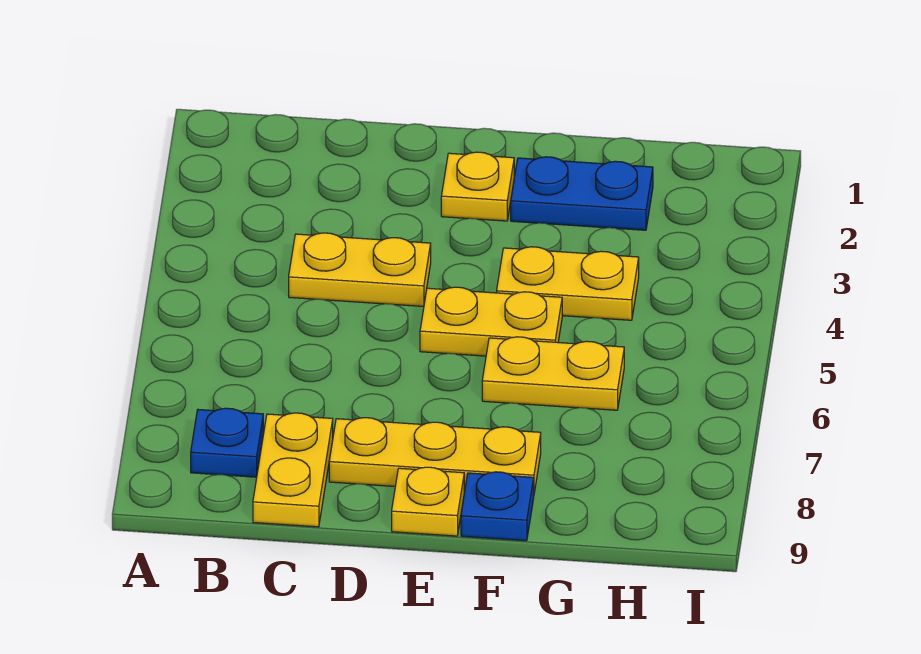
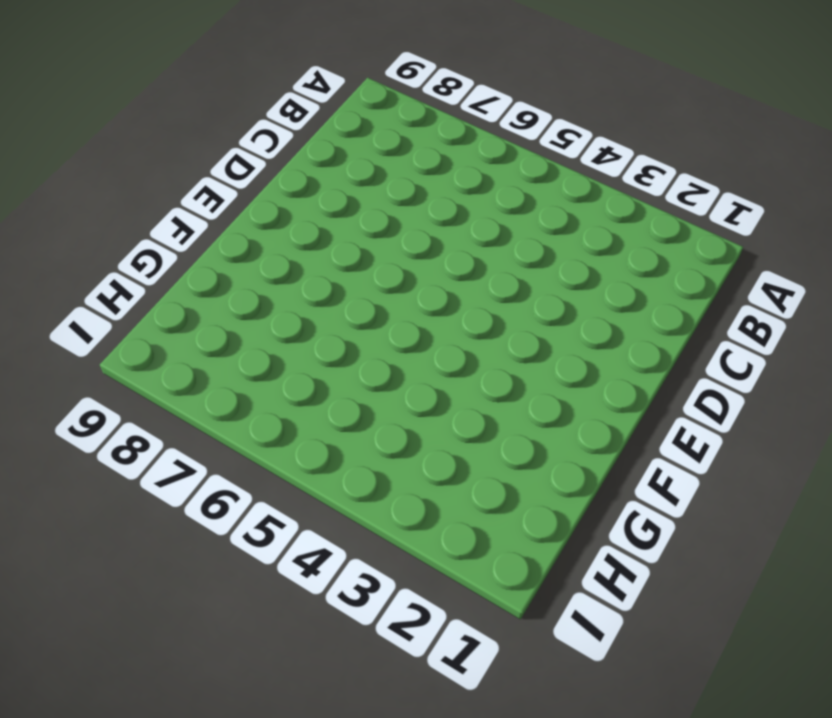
none -> blue plate B8 level 1
none -> yellow plate C4:D4 level 1

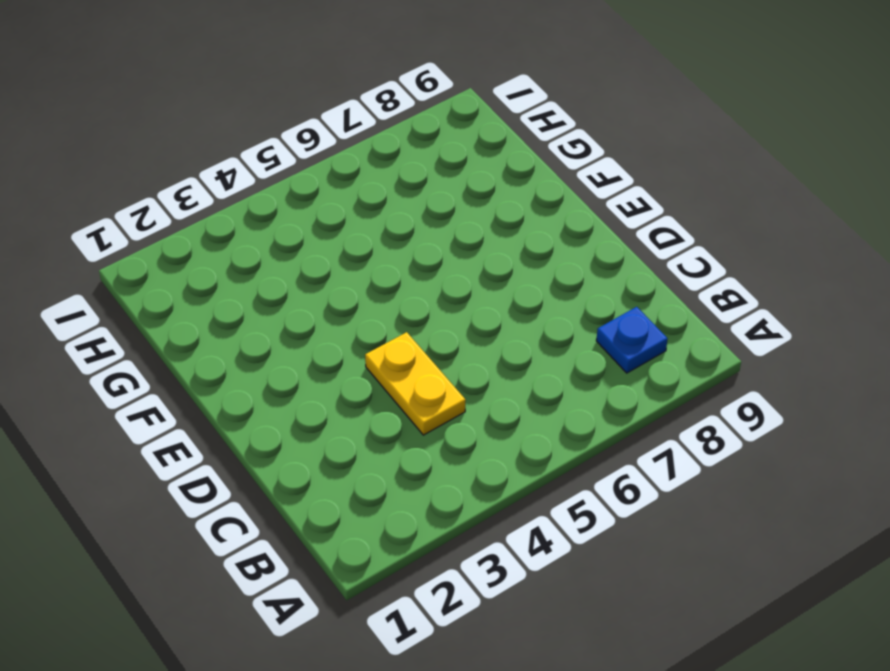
none -> yellow plate C8:C9 level 1
none -> yellow plate D8:F8 level 1

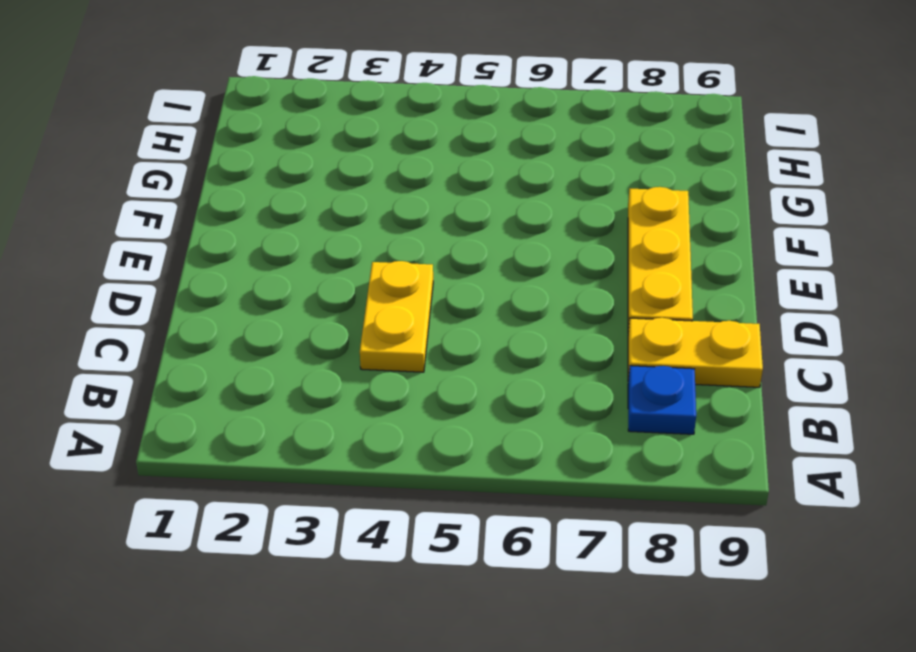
none -> yellow plate E2 level 1
none -> yellow plate E5:F5 level 1

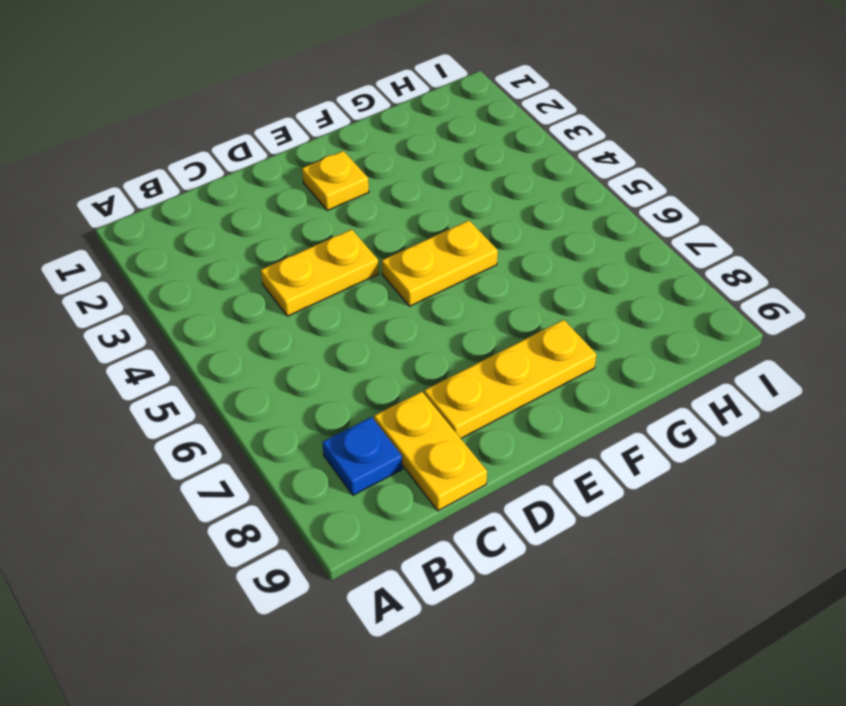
none -> yellow plate E9 level 1
none -> blue plate F2:G2 level 1

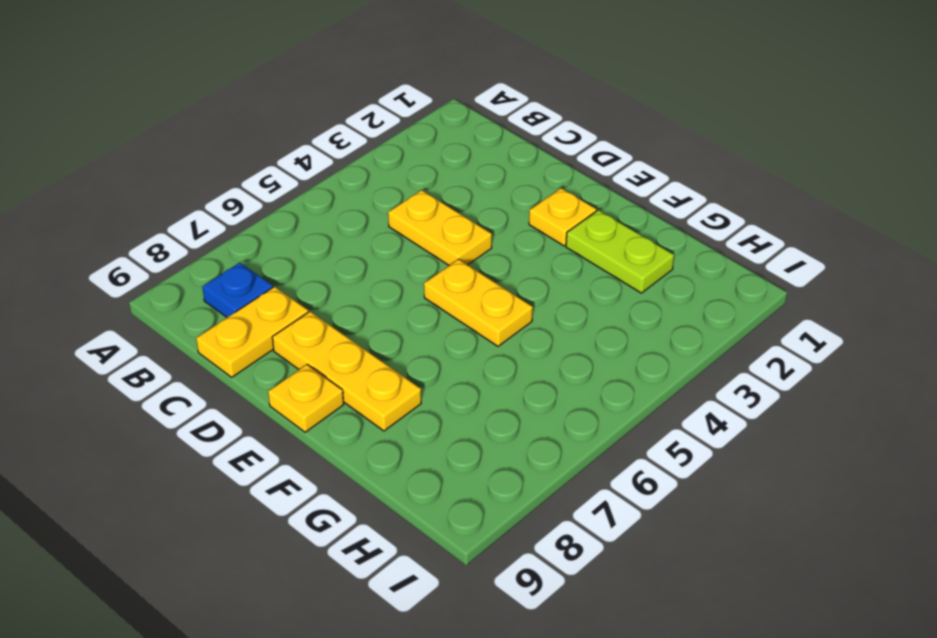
lime plate F2:G2 level 1 -> blue plate F2:G2 level 1
none -> yellow plate F4:G4 level 1
none -> yellow plate F6:G6 level 1

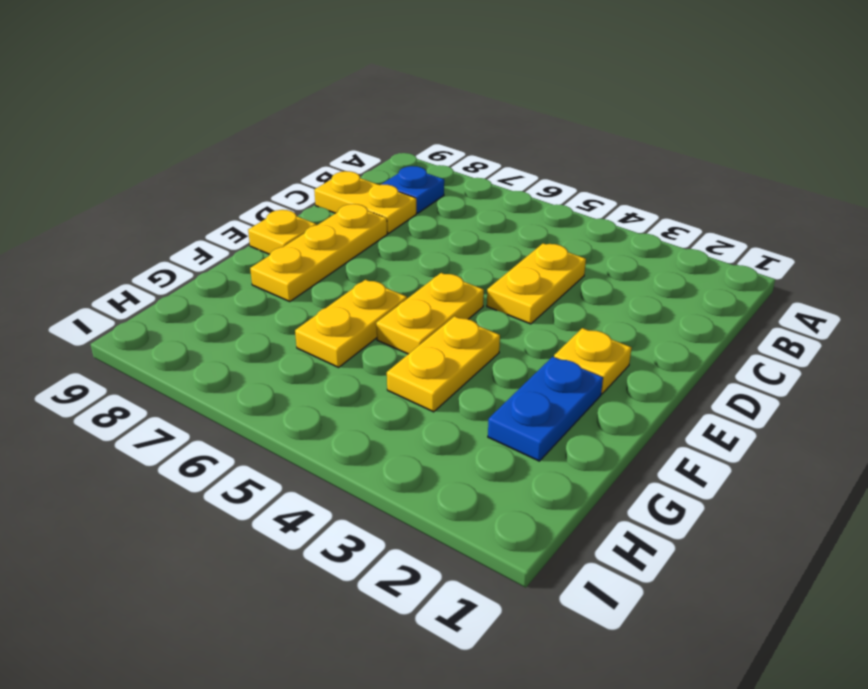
none -> blue plate F9 level 1

